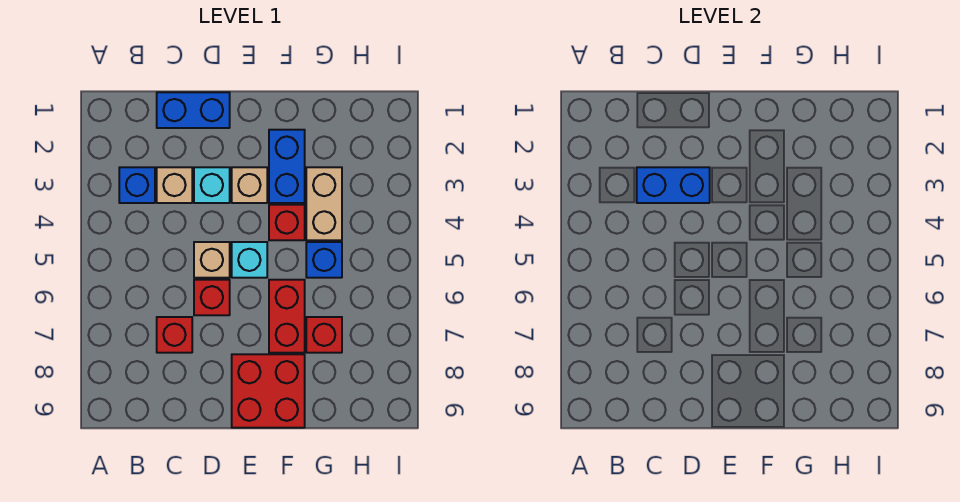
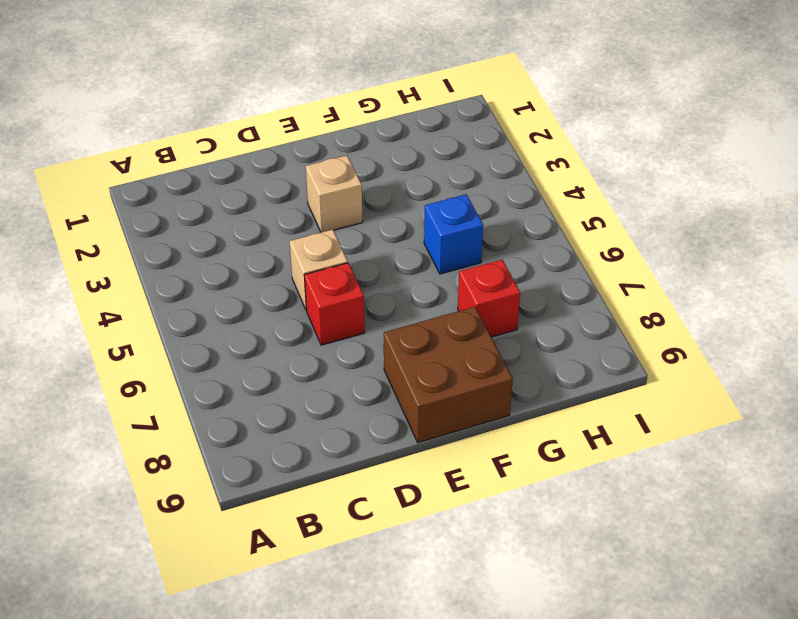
brown brick E8:F9 level 1 -> red brick E8:F9 level 1
none -> blue brick B3 level 1
none -> blue brick C1:D1 level 1
none -> tan brick C3 level 1

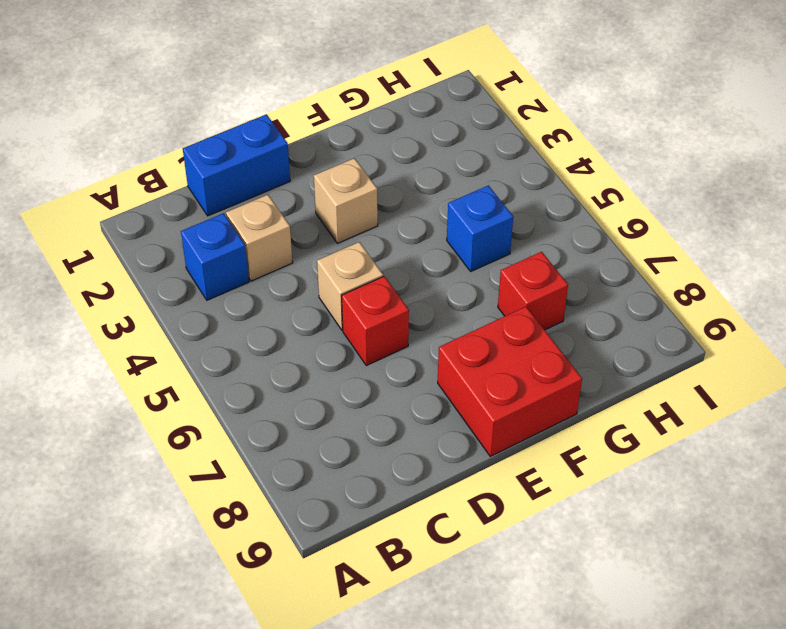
none -> red brick C7 level 1
none -> cyan brick D3 level 1
none -> cyan brick E5 level 1

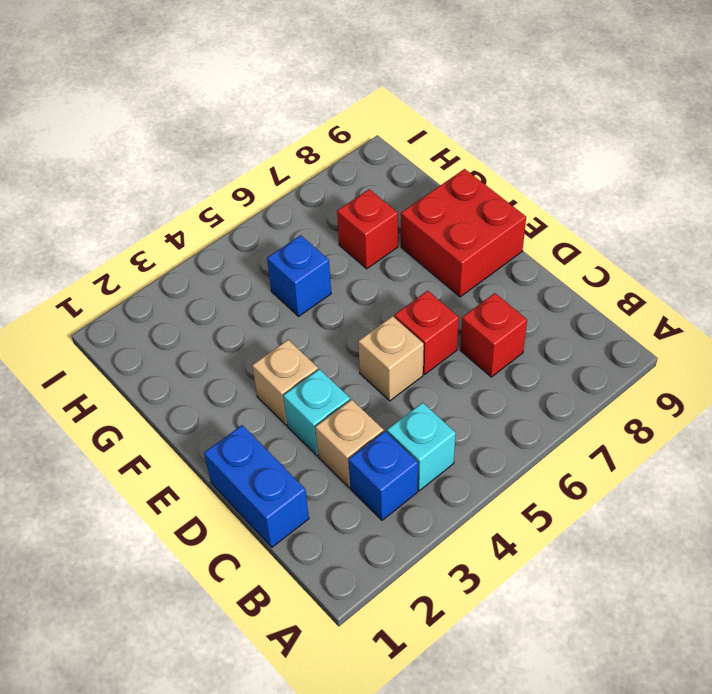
cyan brick B4 level 1 -> cyan brick E5 level 1
none -> blue brick F2:F3 level 1
none -> red brick F4 level 1
none -> red brick F6:F7 level 1

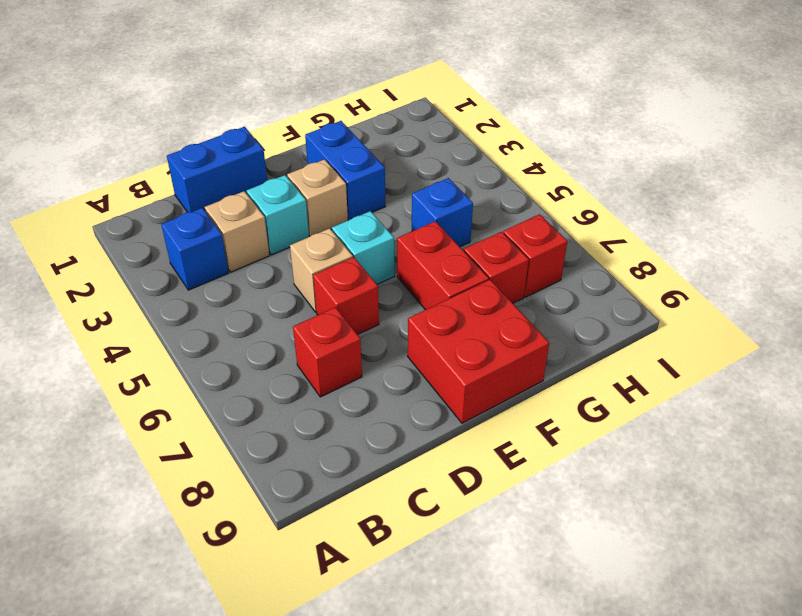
red brick H7 level 1 -> red brick F4 level 1
none -> tan brick G3:G4 level 1
none -> blue brick C3:D3 level 2

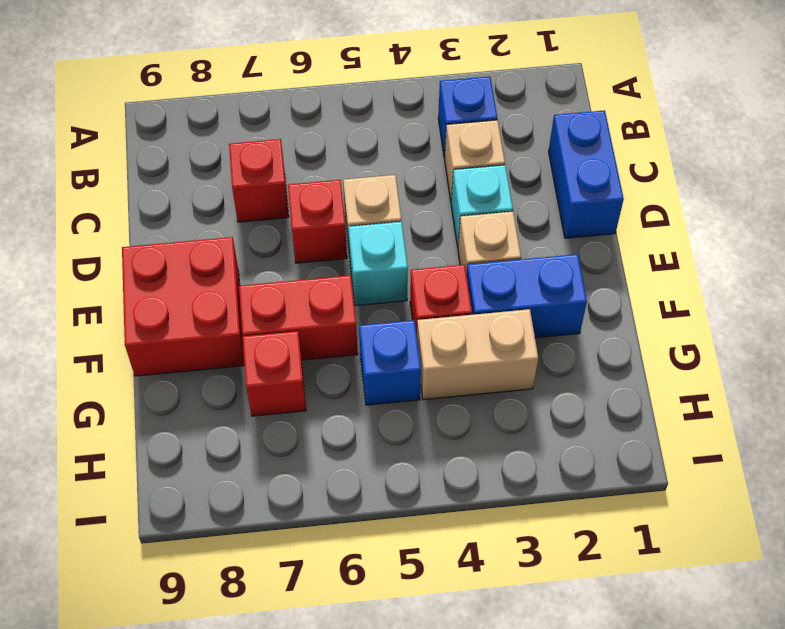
none -> blue brick C3:D3 level 2

